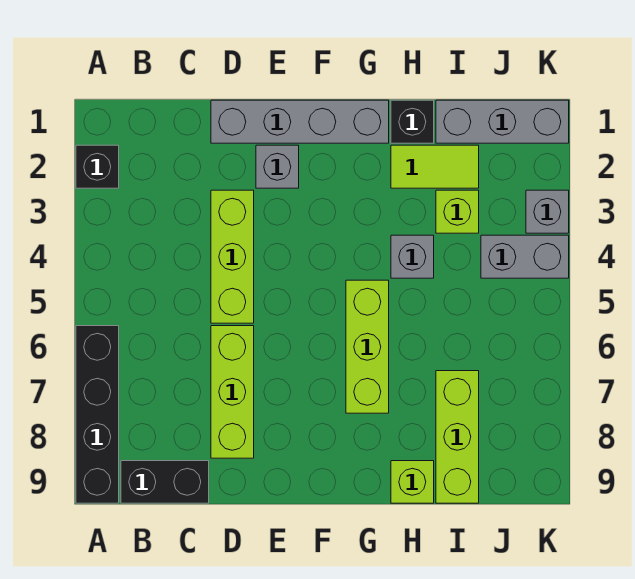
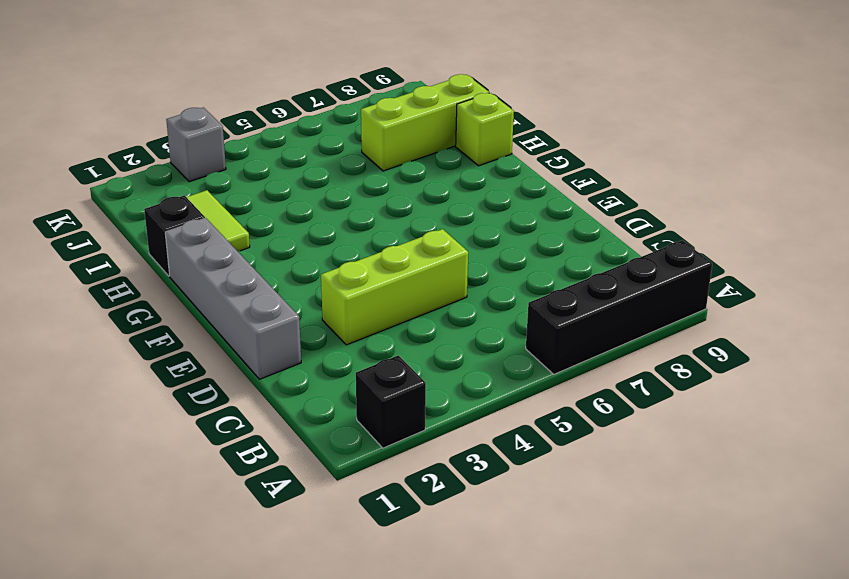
none -> black brick B9:C9 level 1
none -> lime brick D6:D8 level 1
none -> grey brick E2 level 1

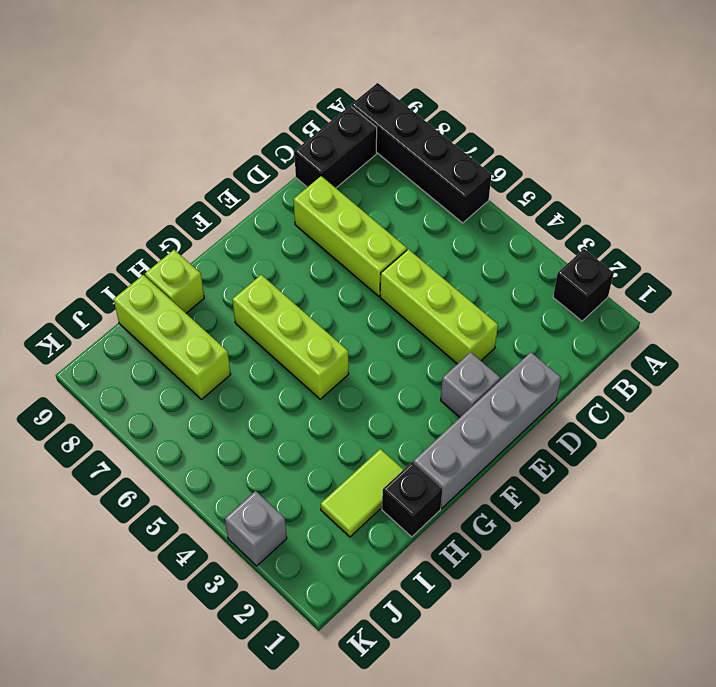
none -> grey brick H4 level 1
none -> grey brick I1:K1 level 1
none -> lime brick I3 level 1

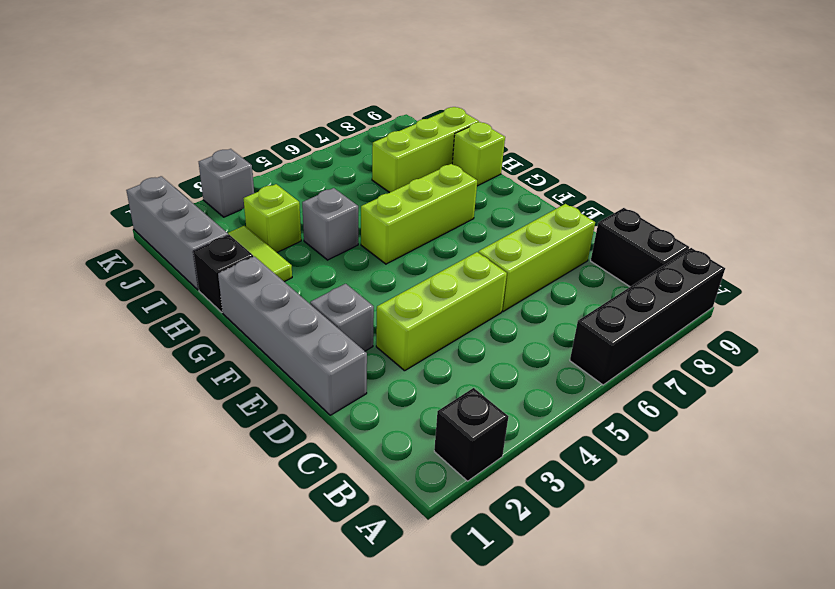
none -> grey brick J4:K4 level 1

